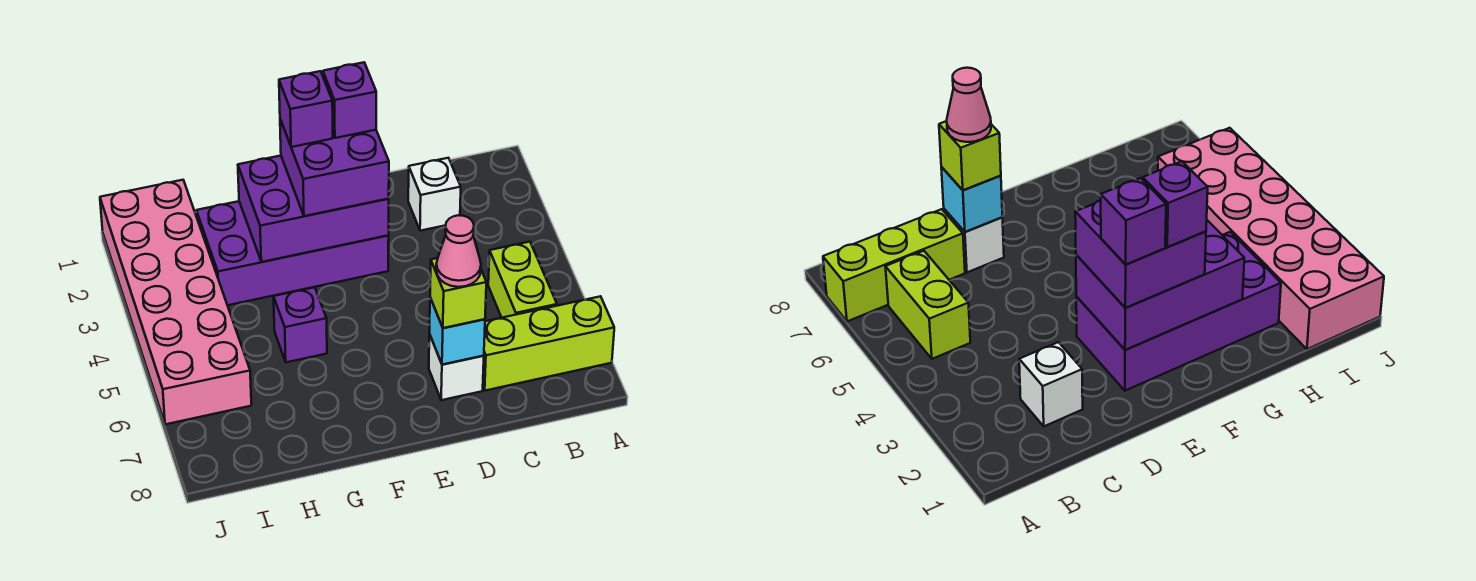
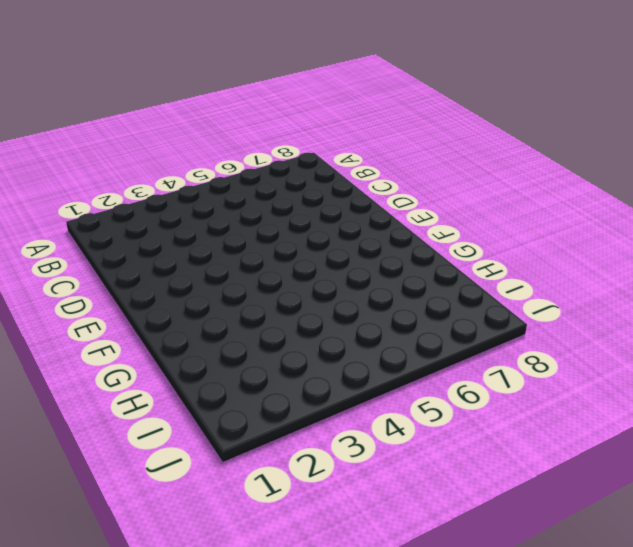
none -> lime brick A7:C7 level 1
none -> lime brick B5:B6 level 1
none -> white brick C2 level 1

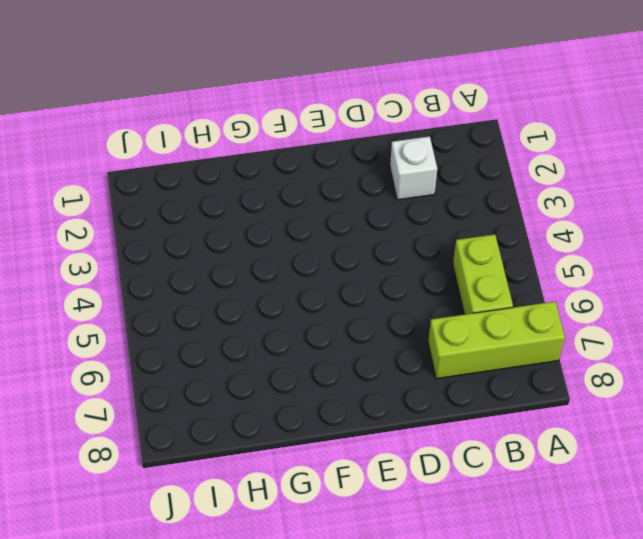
none -> white brick D7 level 1
none -> purple brick E2:H3 level 1
none -> purple brick G5 level 1

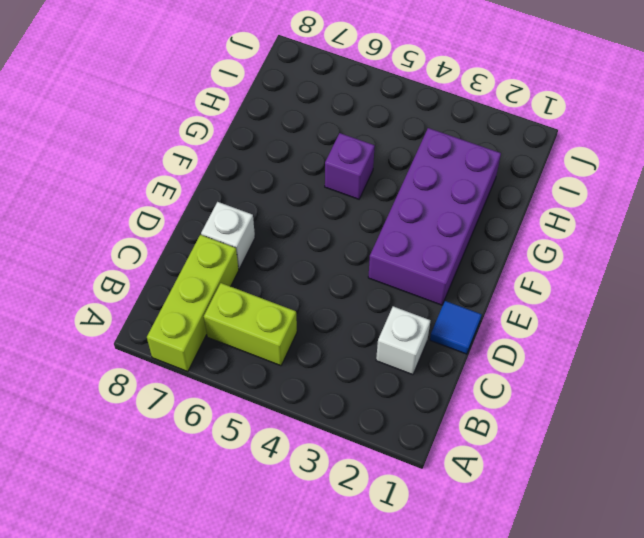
blue tile D1 level 1 -> none
none -> pink brick I1:J6 level 1
none -> cyan brick D7 level 2
none -> purple brick E2:G3 level 2

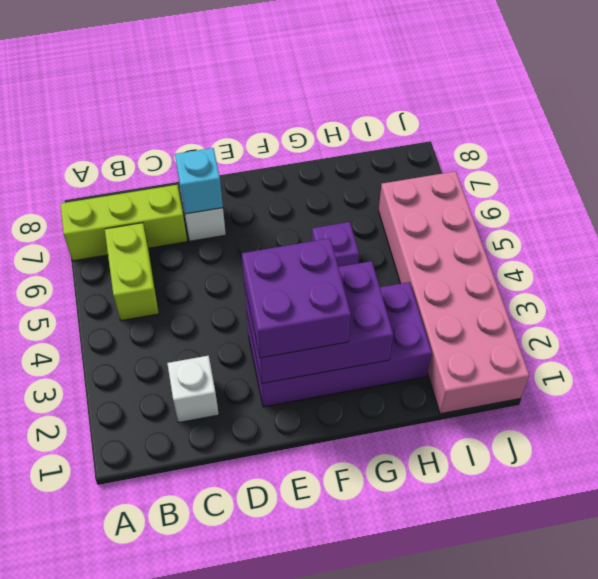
none -> lime brick D7 level 3
none -> pink cone D7 level 4
none -> purple brick E2 level 4

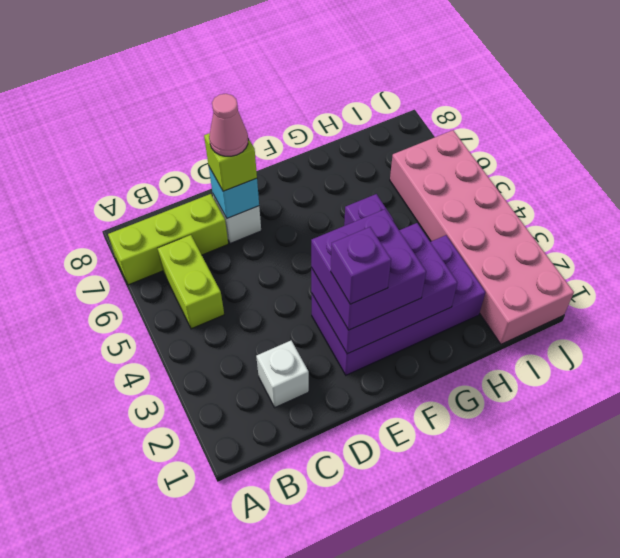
none -> purple brick F2 level 4

